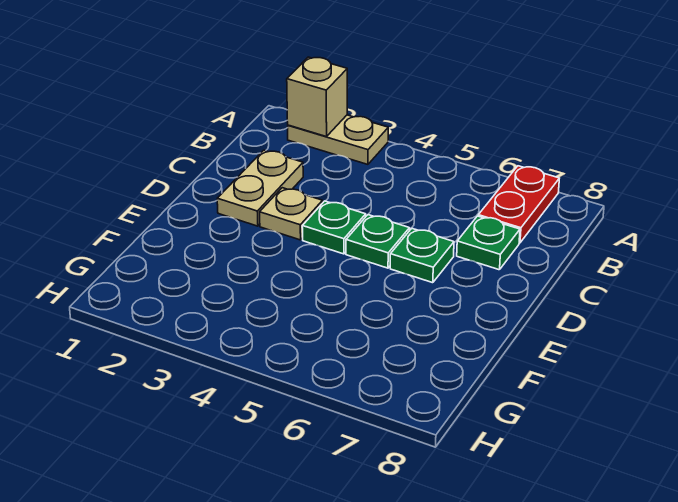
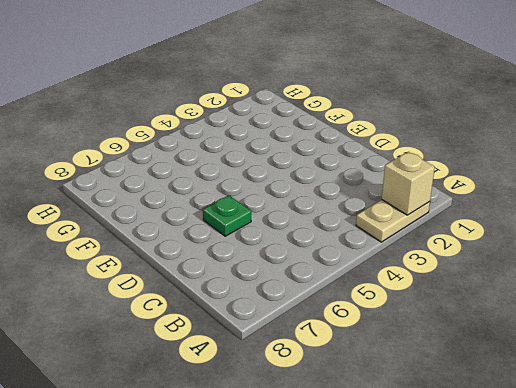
none -> red plate A7:B7 level 1
none -> tan plate C2:D2 level 1

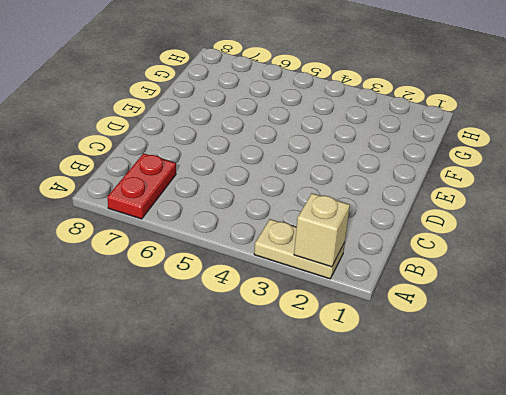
none -> tan plate C2:D2 level 1
none -> green plate C7 level 1

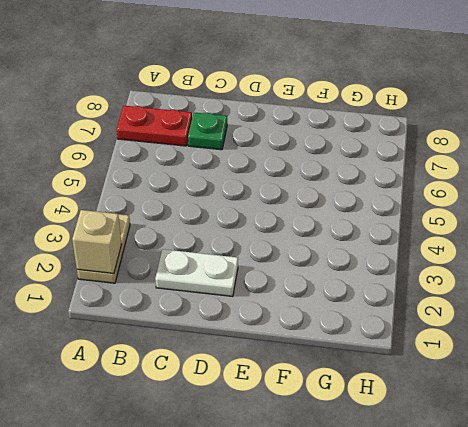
white plate C2:D2 level 1 -> tan plate C2:D2 level 1
none -> tan plate D3 level 1
none -> green plate D4 level 1

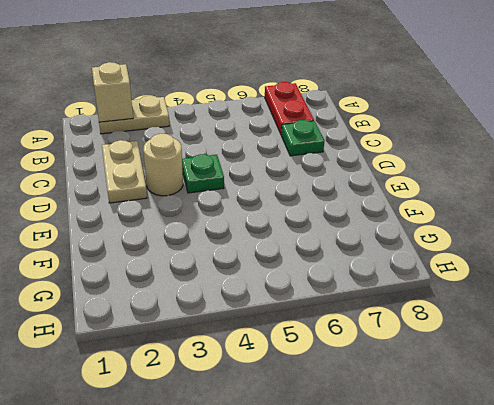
tan round brick D3 level 1 -> tan plate D3 level 1
none -> green plate D5 level 1
none -> green plate D6 level 1

